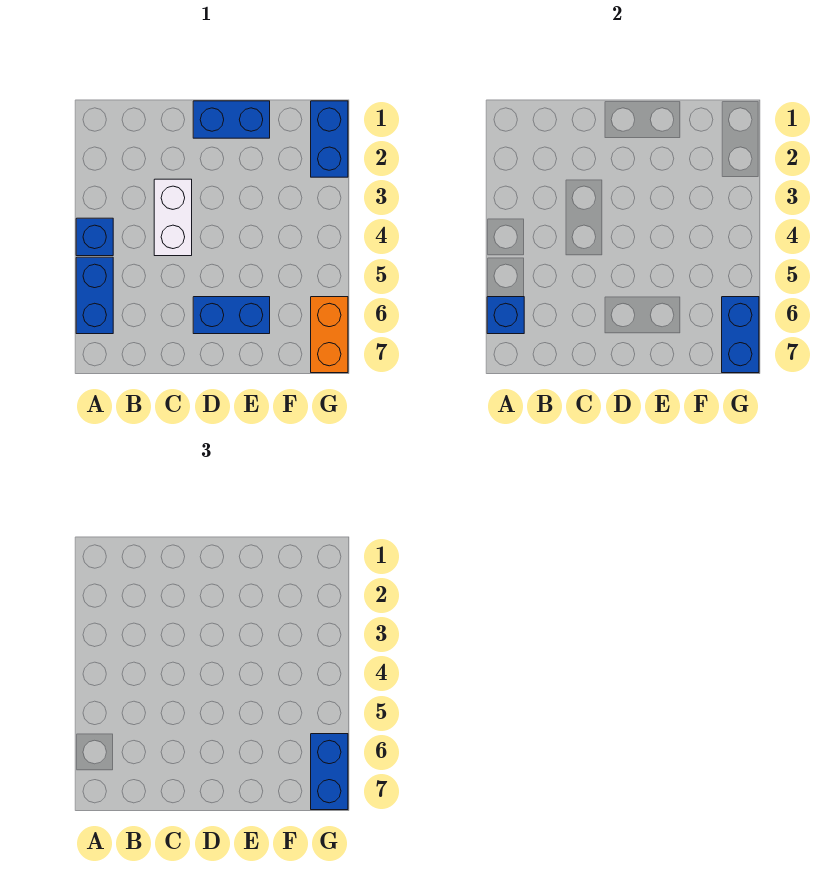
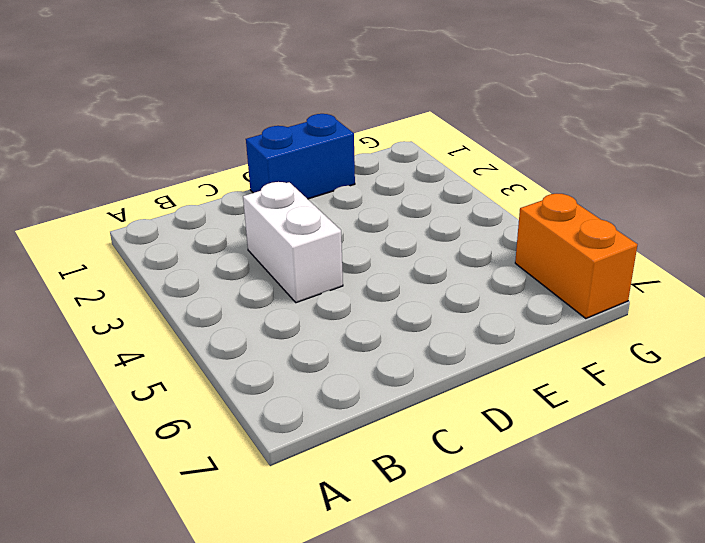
none -> blue brick A4 level 1
none -> blue brick A5:A6 level 1

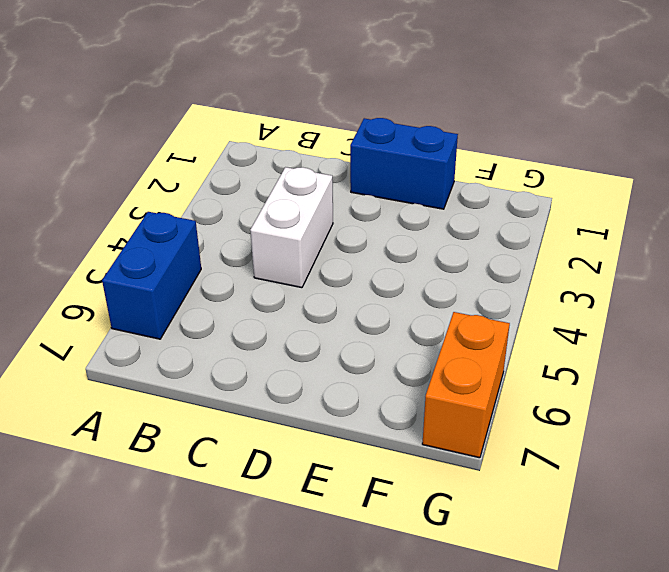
none -> blue brick A4 level 1
none -> blue brick D6:E6 level 1

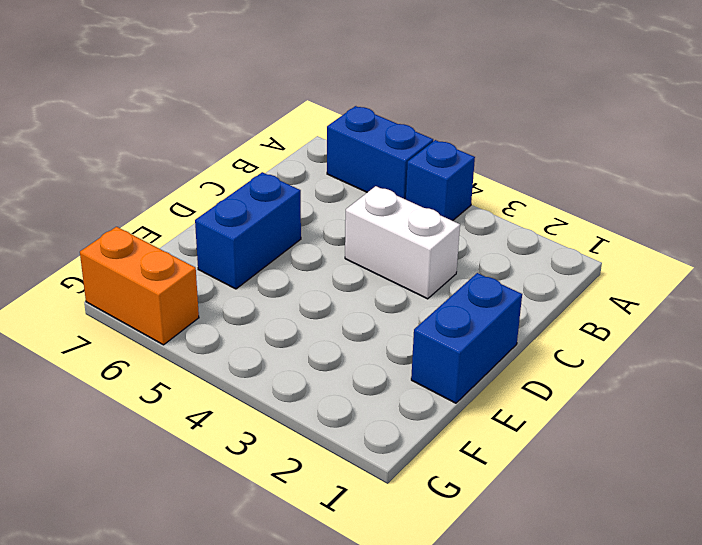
none -> blue brick G1:G2 level 1
none -> blue brick A6 level 2

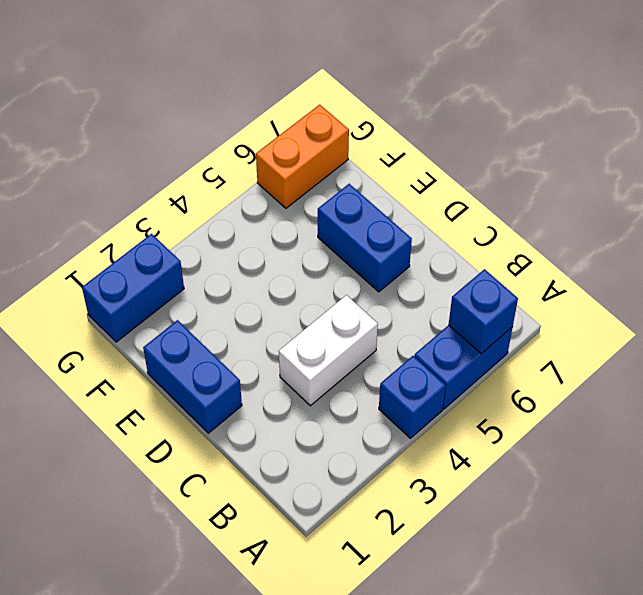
none -> blue brick G6:G7 level 2
none -> blue brick G6:G7 level 3

